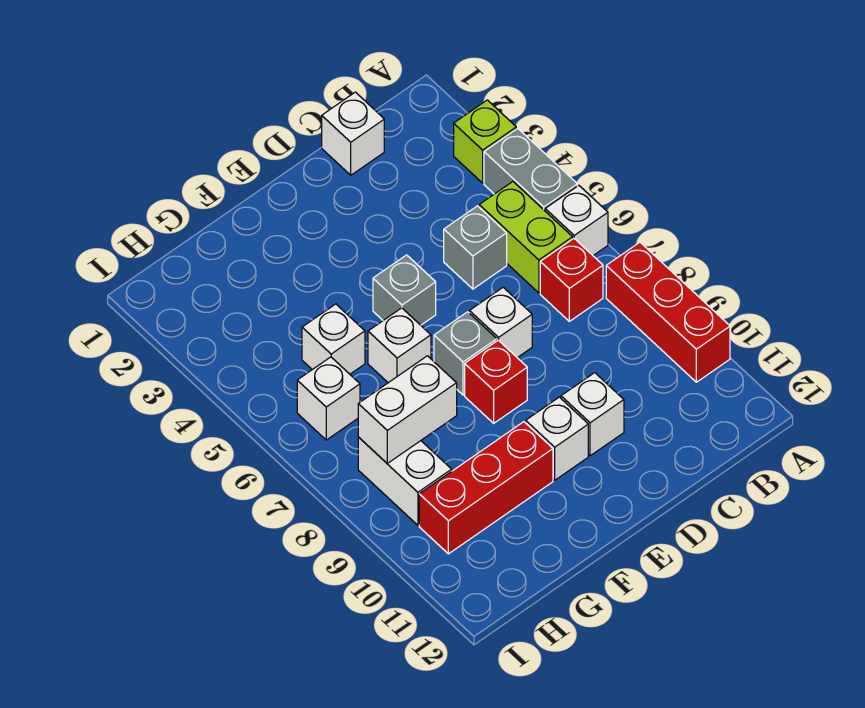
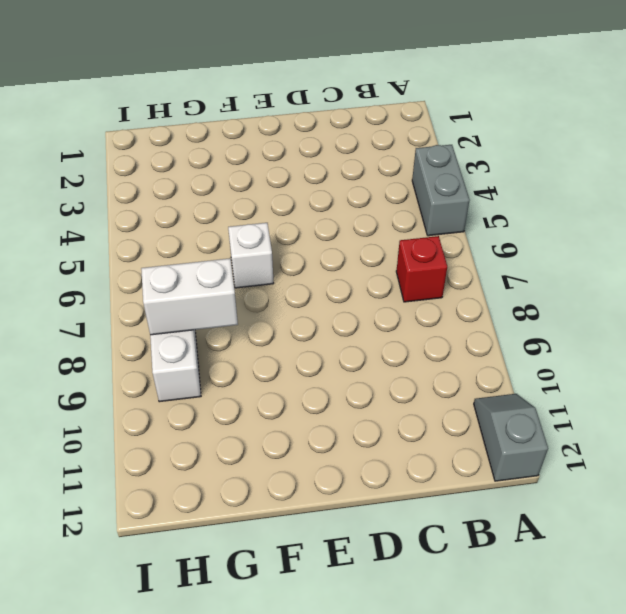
grey slope A11:A12 level 1 top 12 -> none
none -> lime brick A3 level 1
none -> white brick A6 level 1
none -> red brick A8:A10 level 1

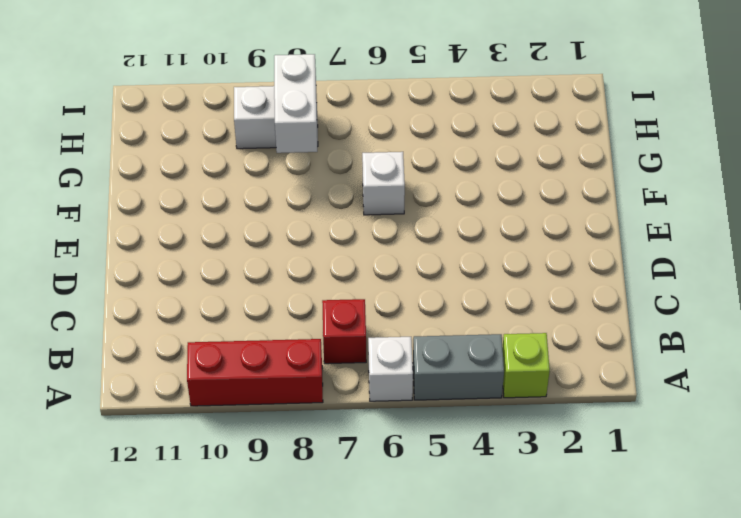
none -> lime brick B5:B6 level 1
none -> white brick C1 level 1
none -> grey brick C5 level 1

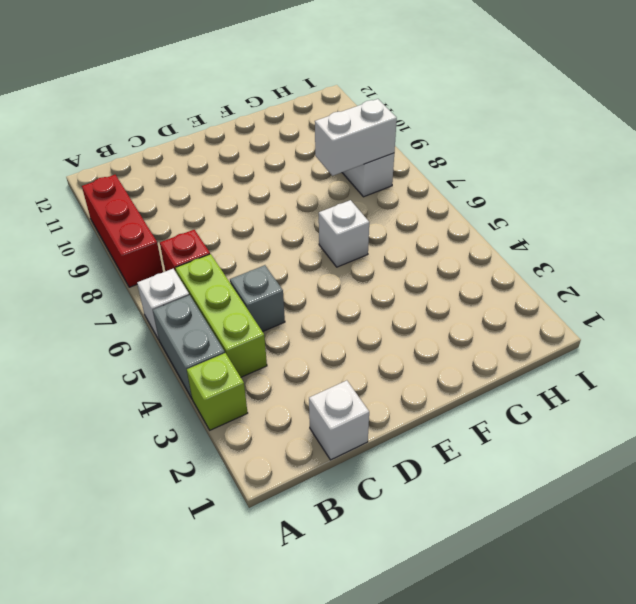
lime brick B4:B6 level 1 -> lime brick B5:B6 level 1
none -> white brick D7 level 1
none -> white brick D10 level 1
none -> grey brick E5 level 1

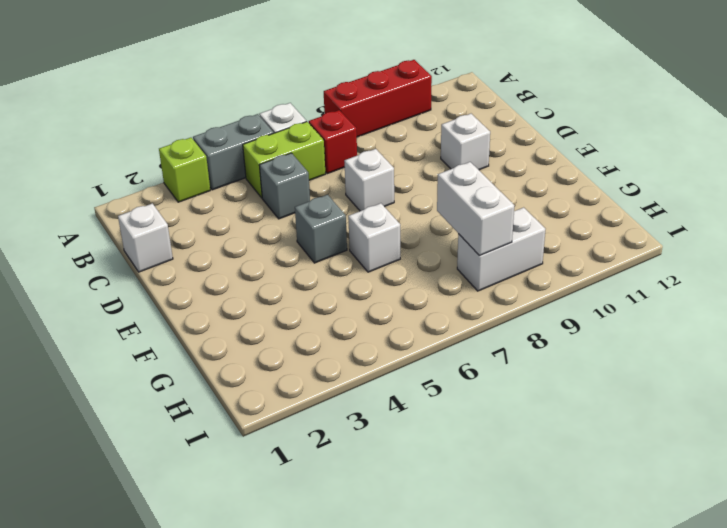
none -> grey brick E7 level 1
none -> red brick E8 level 1
none -> white brick E10 level 1

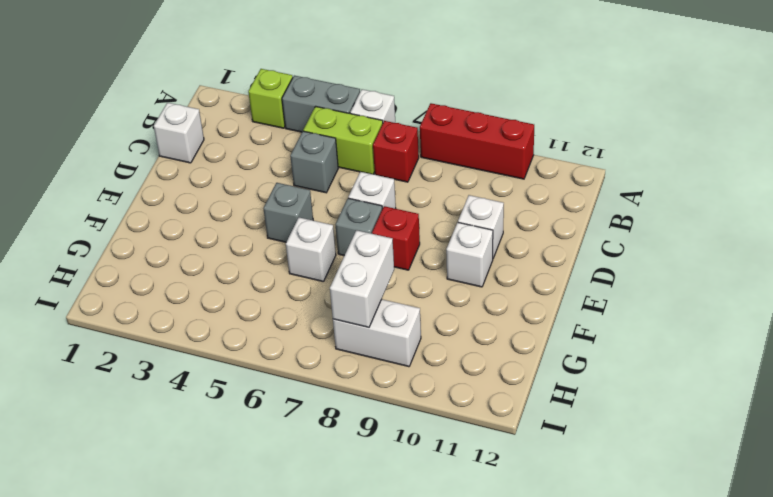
none -> red brick F10:H10 level 1
none -> white brick G5 level 1
none -> white brick H6 level 1

